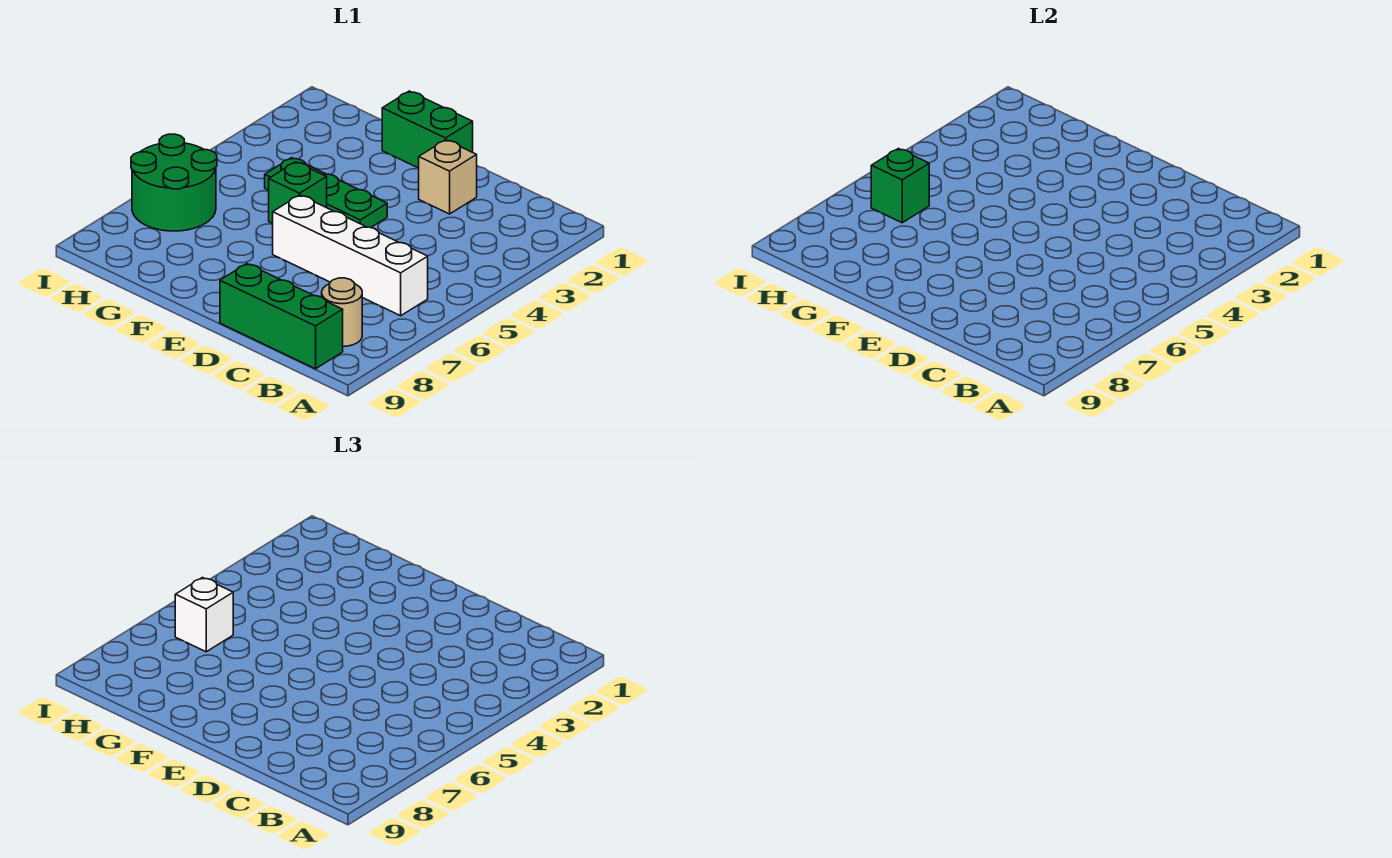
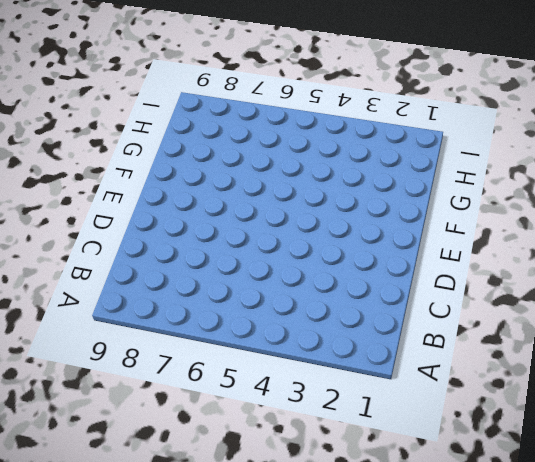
none -> white brick B6:E6 level 1
none -> tan round brick B8 level 1

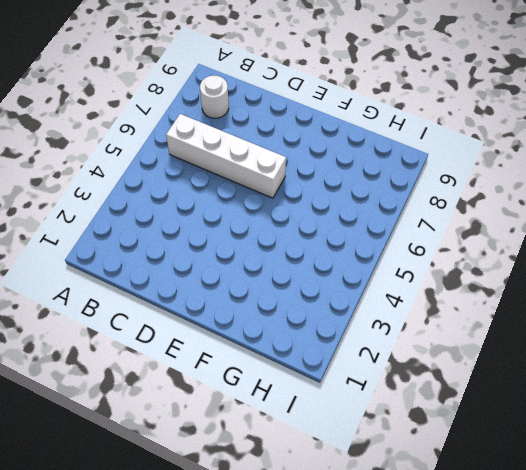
white round brick B8 level 1 -> tan round brick B8 level 1
none -> green brick B9:D9 level 1
none -> tan brick D2 level 1

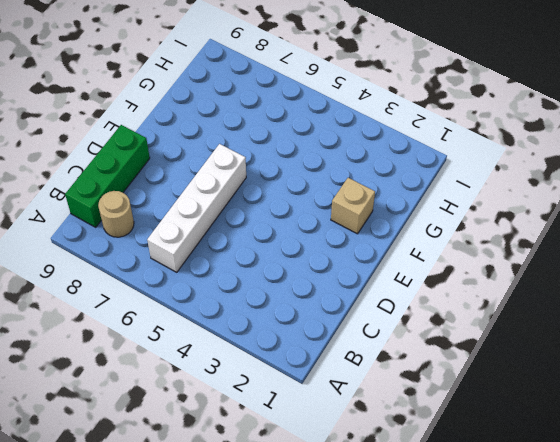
tan brick F2 level 1 -> tan brick D2 level 1
none -> green brick E1:F1 level 1
none -> green plate E4:G4 level 1

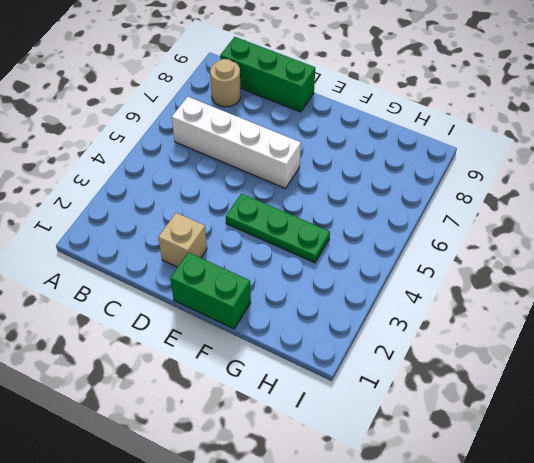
none -> green brick F5 level 1
none -> green round brick H6:I7 level 1

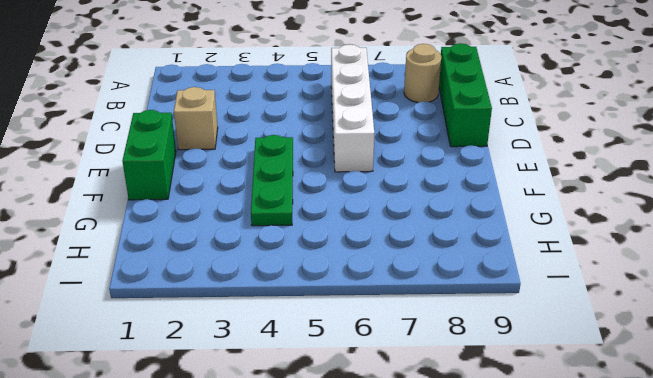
none -> green brick F5 level 1
none -> green round brick H6:I7 level 1

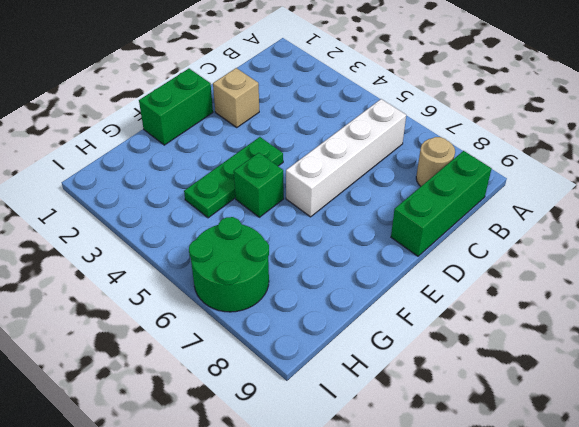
none -> green brick H6 level 2
none -> white brick H6 level 3

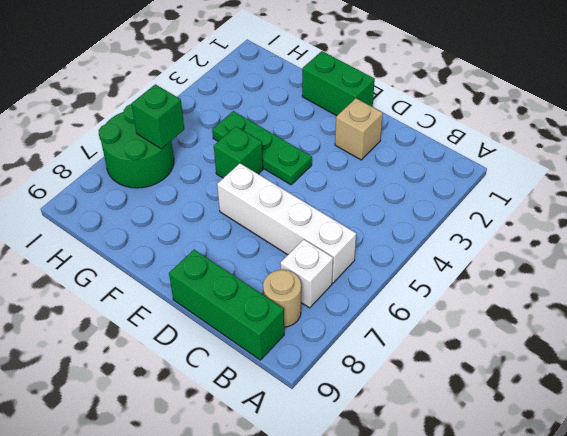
white brick B7 level 1 -> white brick H6 level 3

